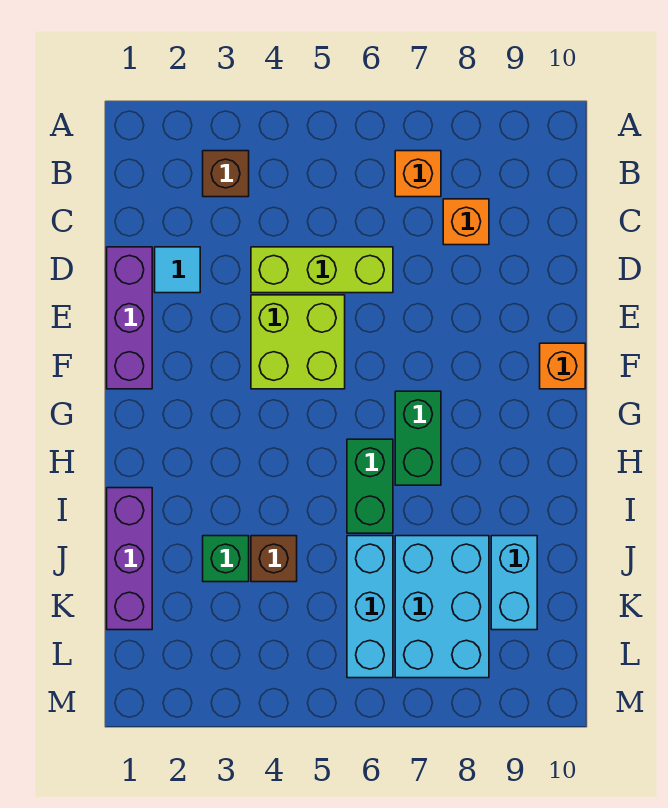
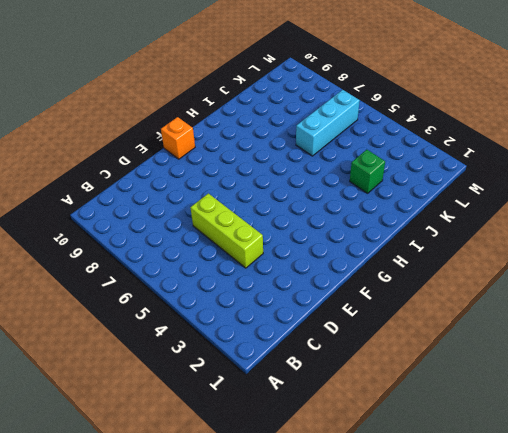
none -> brown brick B3 level 1
none -> orange brick B7 level 1
none -> orange brick C8 level 1

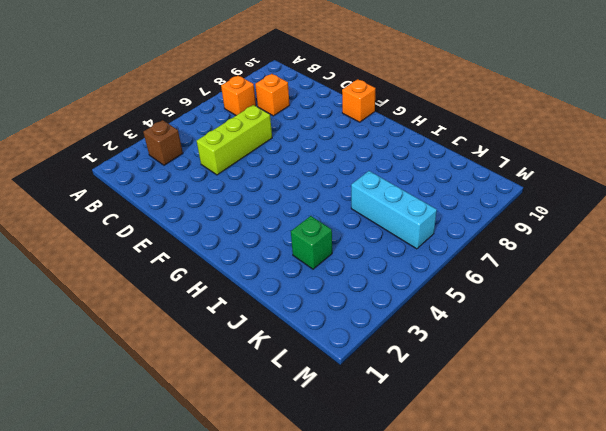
none -> purple brick D1:F1 level 1
none -> cyan tile D2 level 1
none -> lime brick E4:F5 level 1

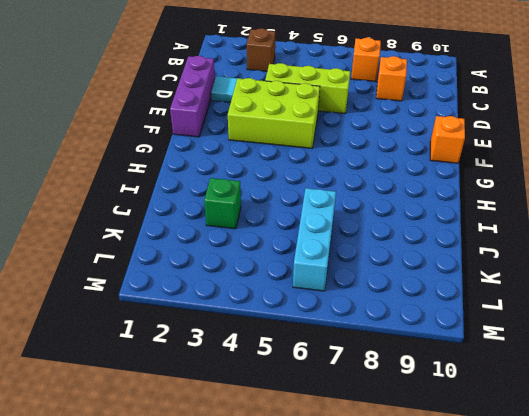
lime brick E3:F5 level 1 -> lime brick E4:F5 level 1
none -> green brick G7:H7 level 1
none -> green brick H6:I6 level 1
none -> purple brick I1:K1 level 1

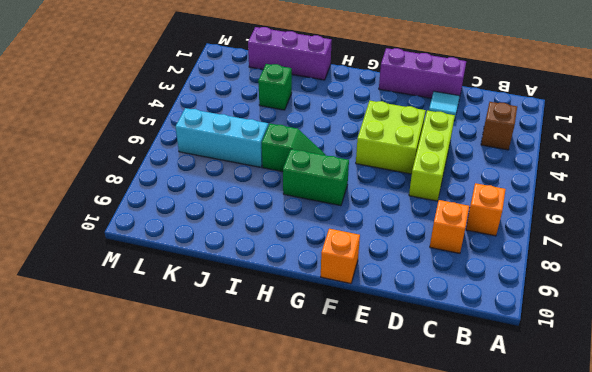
green slope H6:I6 level 1 top I -> green brick H6:I6 level 1
none -> brown brick J4 level 1
none -> cyan brick J7:L8 level 1
none -> cyan brick J9:K9 level 1

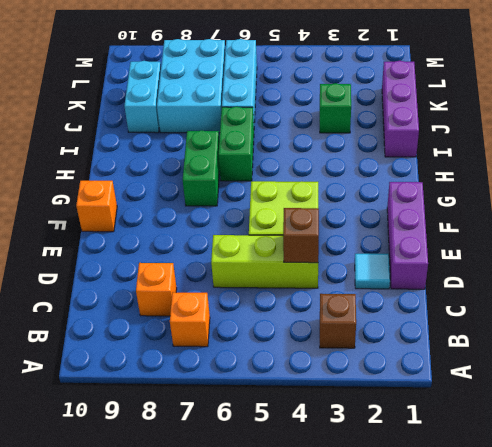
brown brick D4 level 2 -> brown brick J4 level 1

